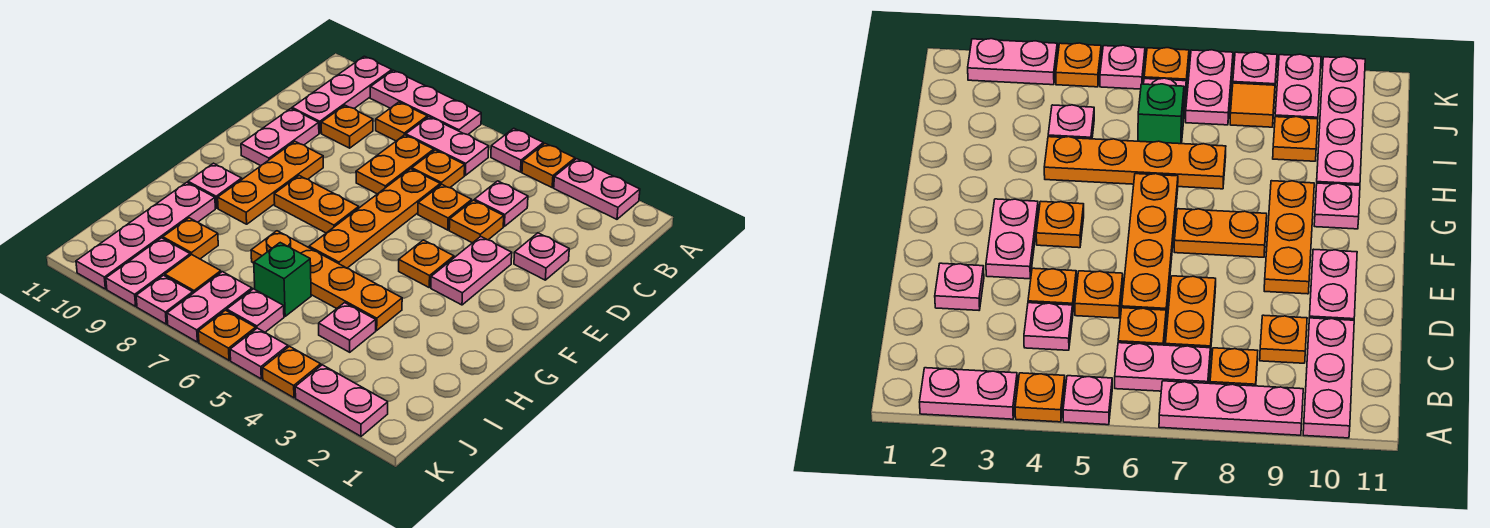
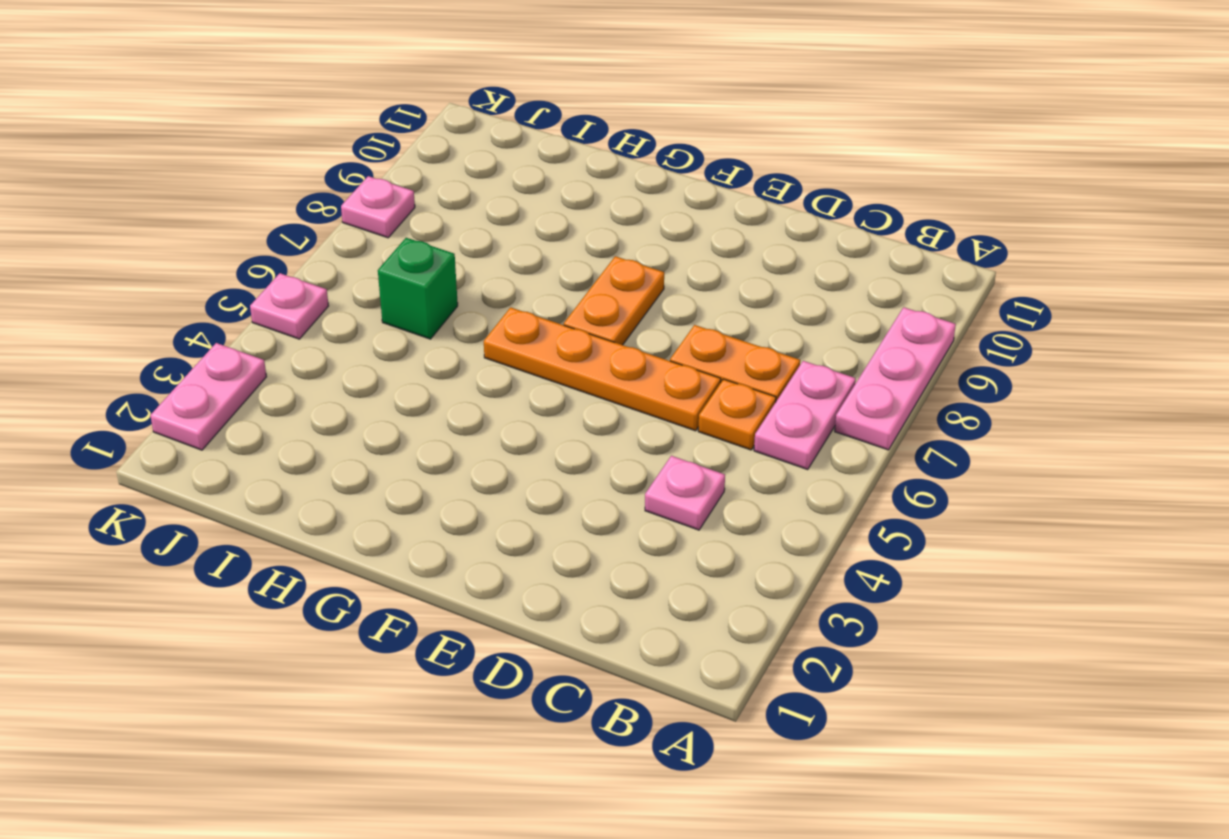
none -> pink plate A2:A3 level 1
none -> orange plate A4 level 1
none -> pink plate A5 level 1
none -> pink plate A10:C10 level 1

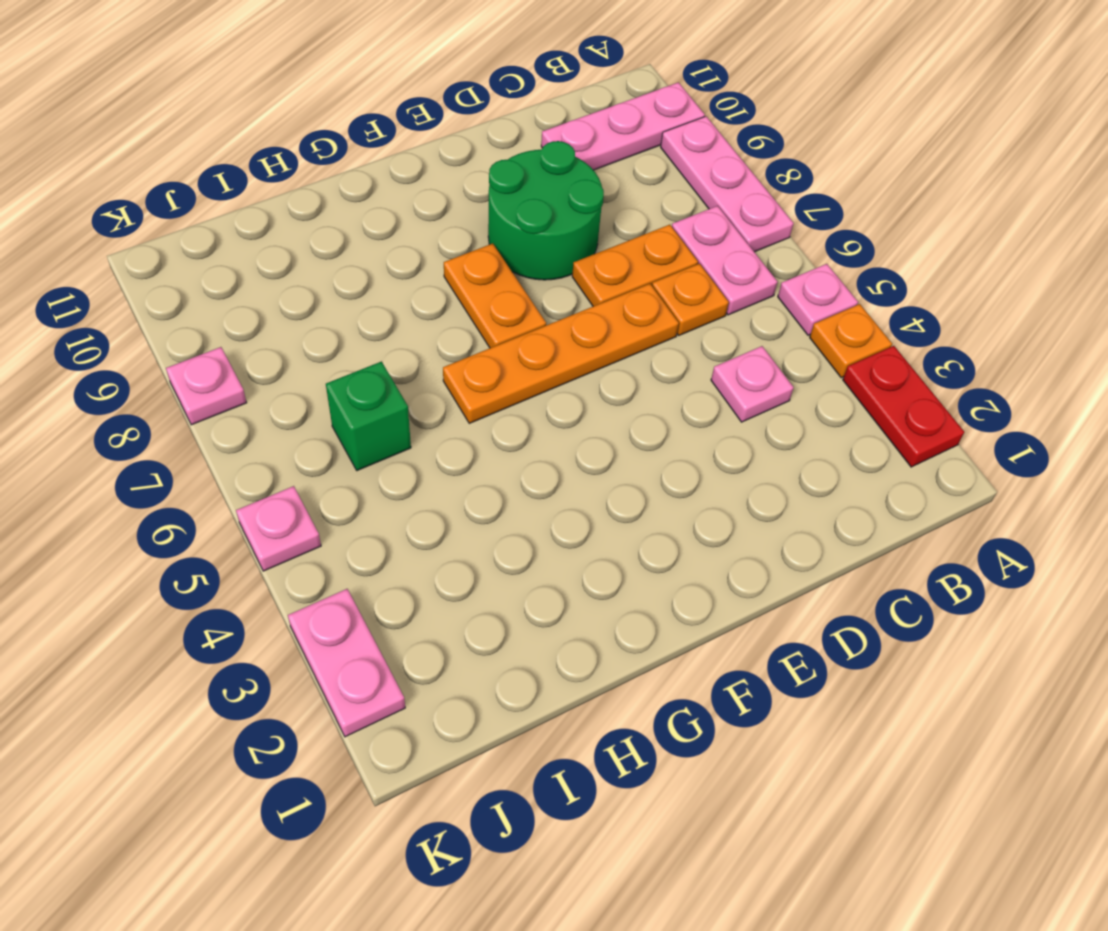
red plate A2:A3 level 1 -> pink plate A2:A3 level 1
green round brick D8:E9 level 1 -> orange plate E9:G9 level 1
none -> orange plate B8 level 1
none -> orange plate C9 level 1
none -> pink plate D2 level 1
none -> orange plate D4 level 1

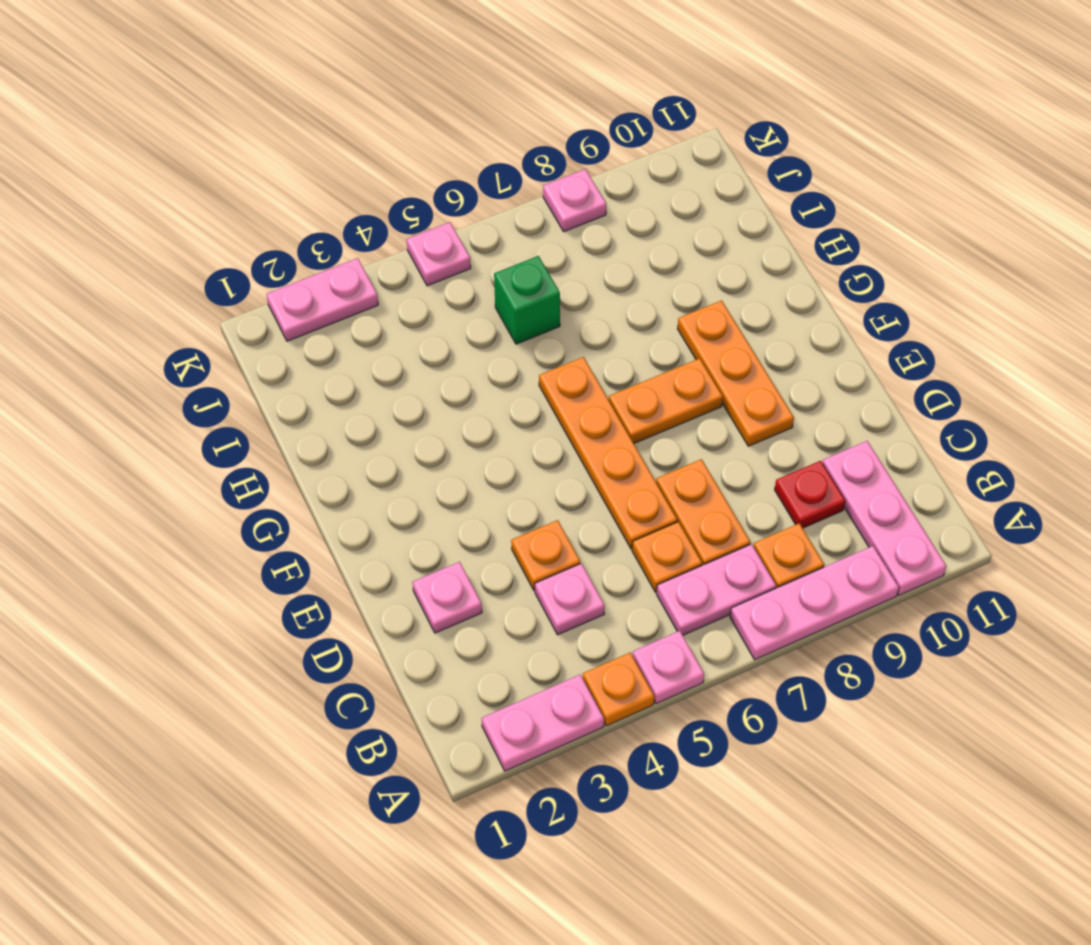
red plate C9 level 1 -> orange plate C9 level 1
none -> orange plate D5 level 1
none -> pink plate D10:E10 level 1
none -> pink plate E3:F3 level 1
none -> orange plate F4 level 1

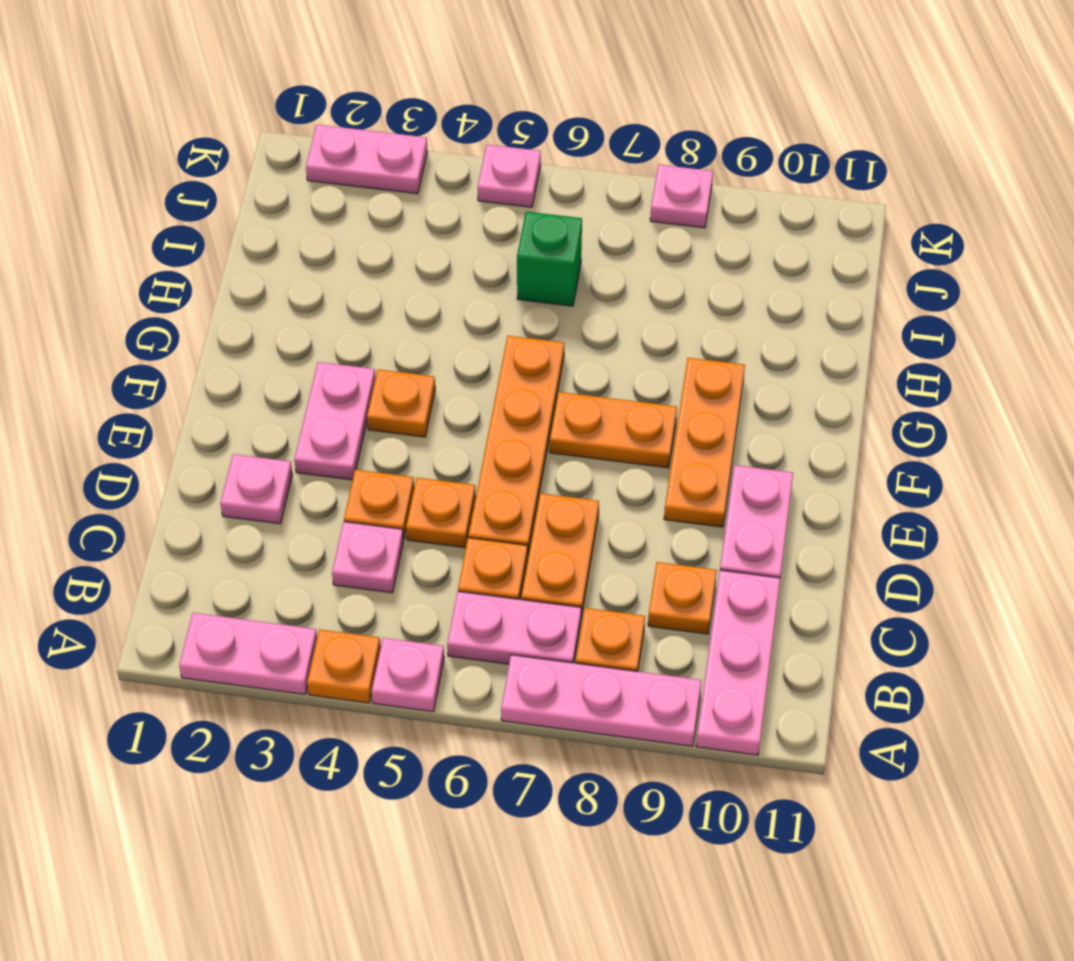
none -> pink plate G10 level 1
none -> orange plate H4:H7 level 1
none -> pink plate H10:K10 level 1
none -> pink plate I4 level 1

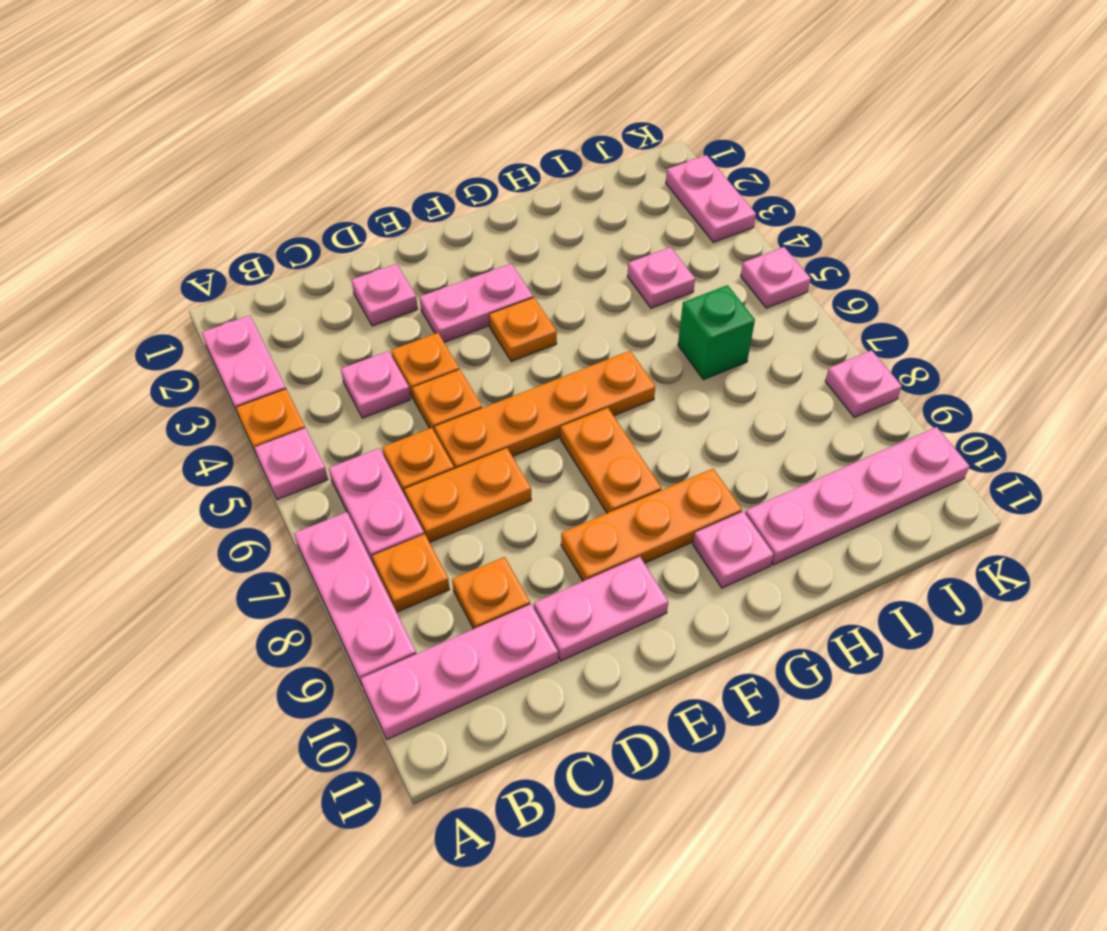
none -> orange plate H4:H7 level 1
none -> orange plate I9 level 1
none -> pink plate J6 level 1
none -> pink plate J7:K7 level 1

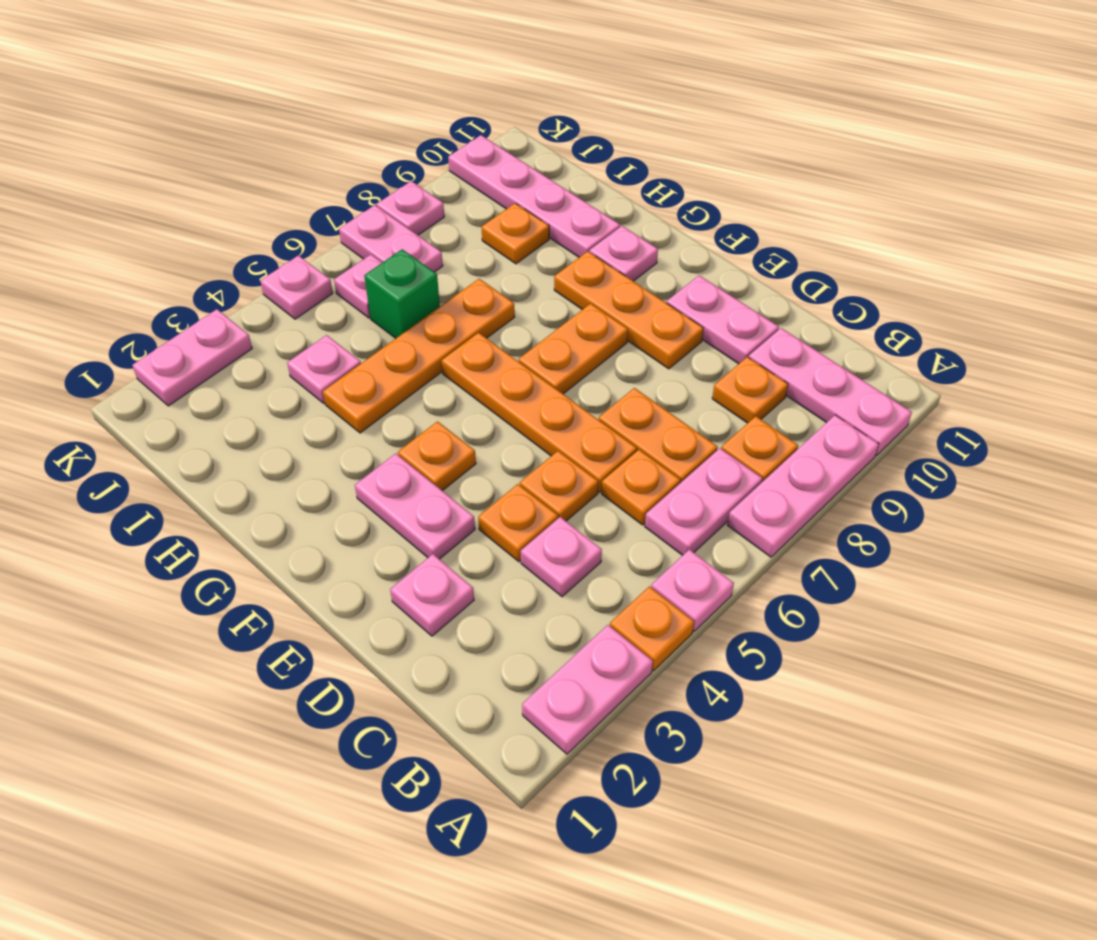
none -> orange tile J8 level 1
none -> pink plate J9:K9 level 1
none -> orange plate K4 level 1
none -> orange plate K6 level 1

